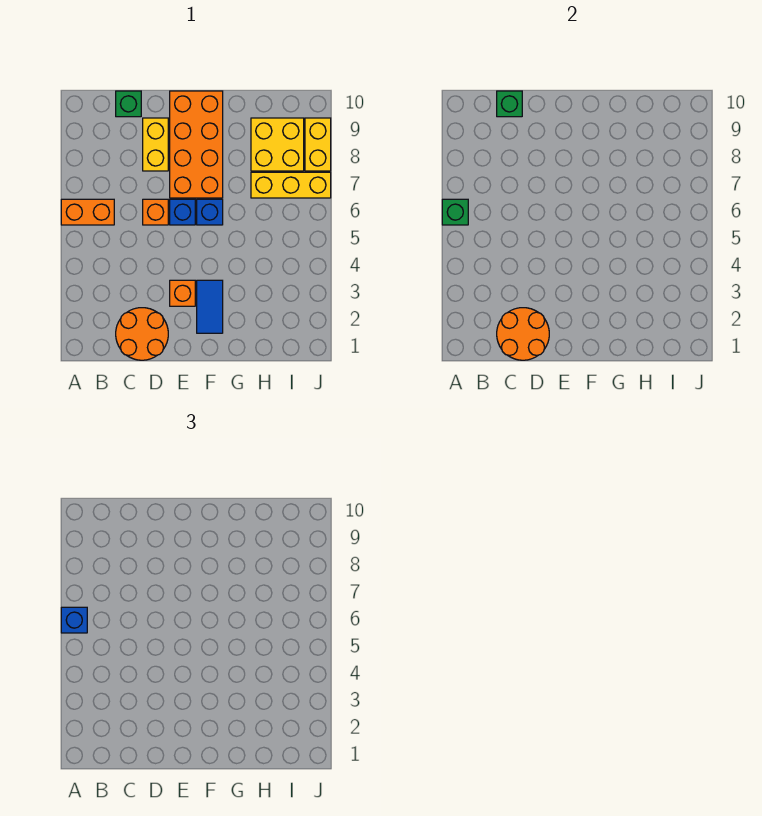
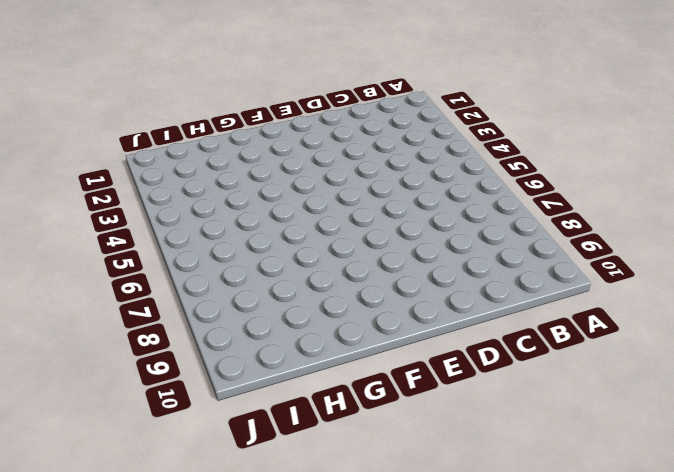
none -> orange brick A6:B6 level 1
none -> orange round brick C1:D2 level 1
none -> green brick C10 level 1

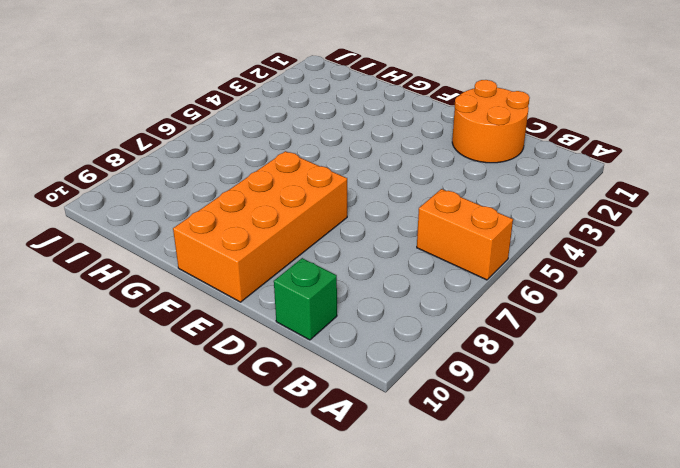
none -> orange brick D6 level 1
none -> yellow brick D8:D9 level 1
none -> orange brick E3 level 1

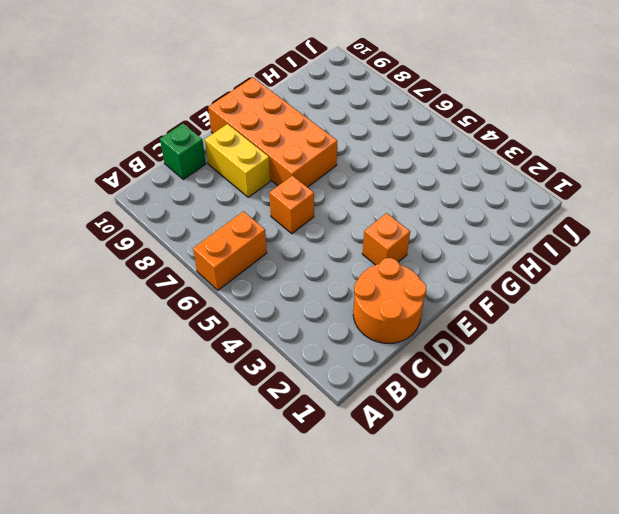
none -> blue brick E6 level 1
none -> blue tile F2:F3 level 1
none -> blue brick F6 level 1

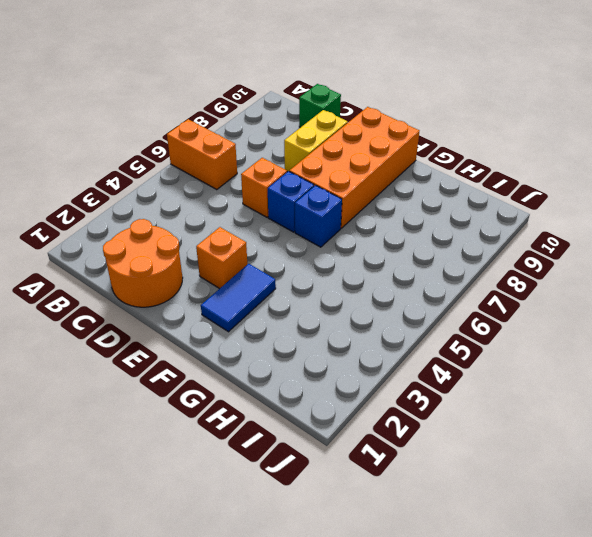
none -> yellow brick H7:J7 level 1
none -> yellow brick H8:I9 level 1
none -> yellow brick J8:J9 level 1

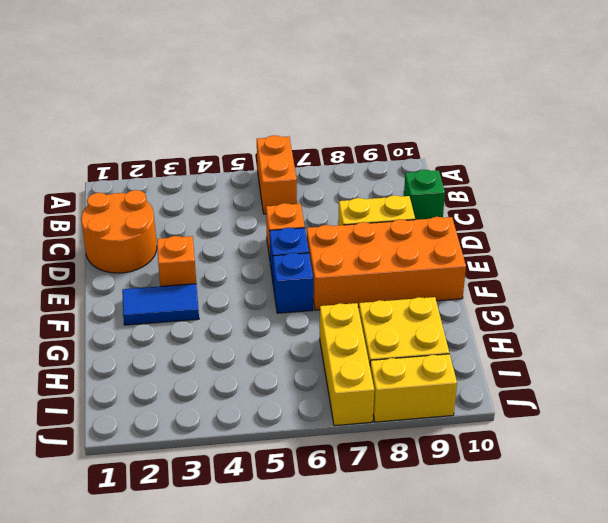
none -> green brick A6 level 2
none -> orange round brick C1:D2 level 2
none -> green brick C10 level 2

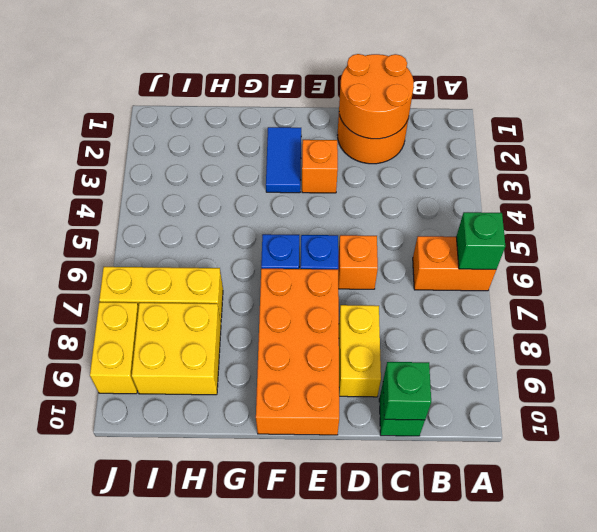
none -> blue brick A6 level 3

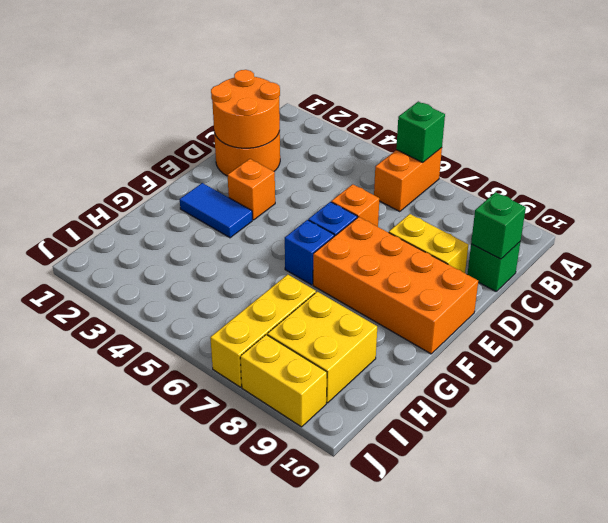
none -> blue brick A6 level 3

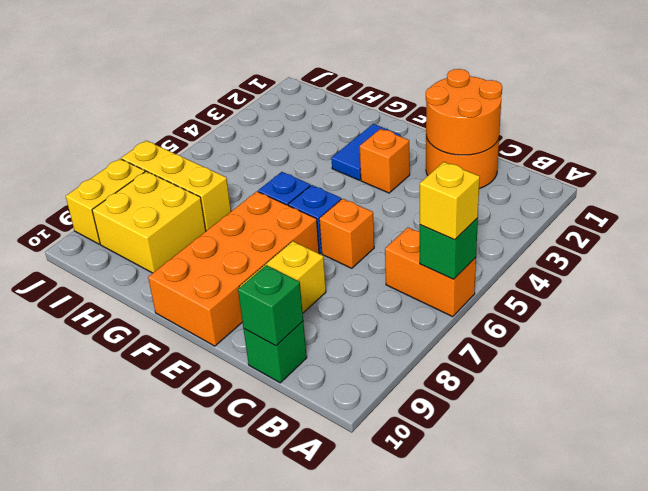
yellow brick A6 level 3 -> blue brick A6 level 3

